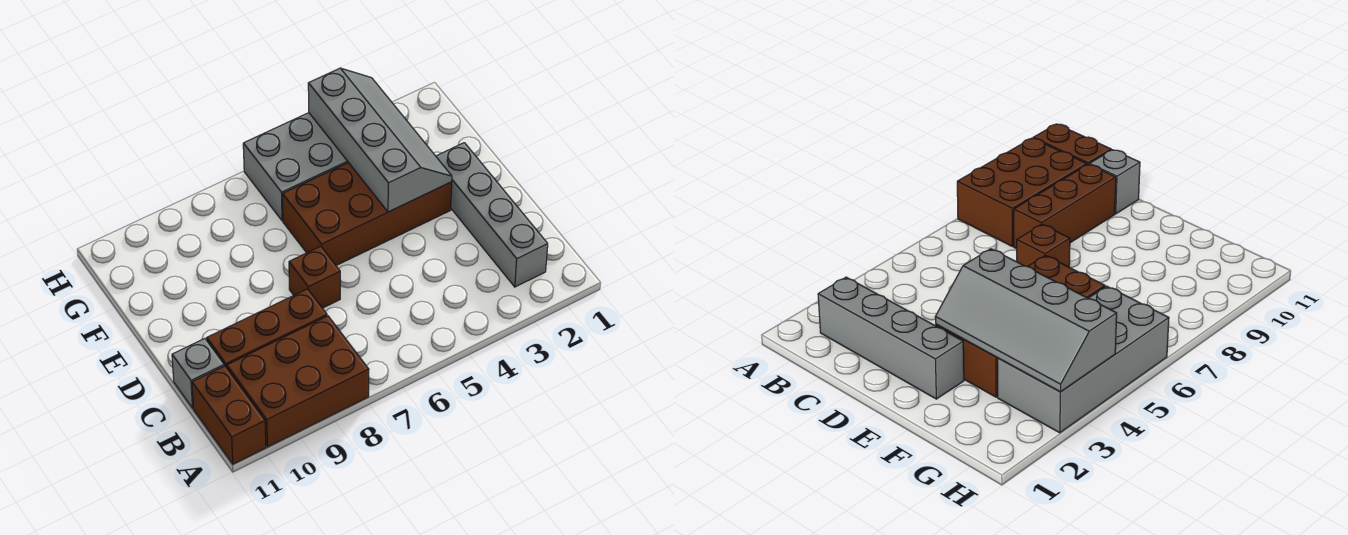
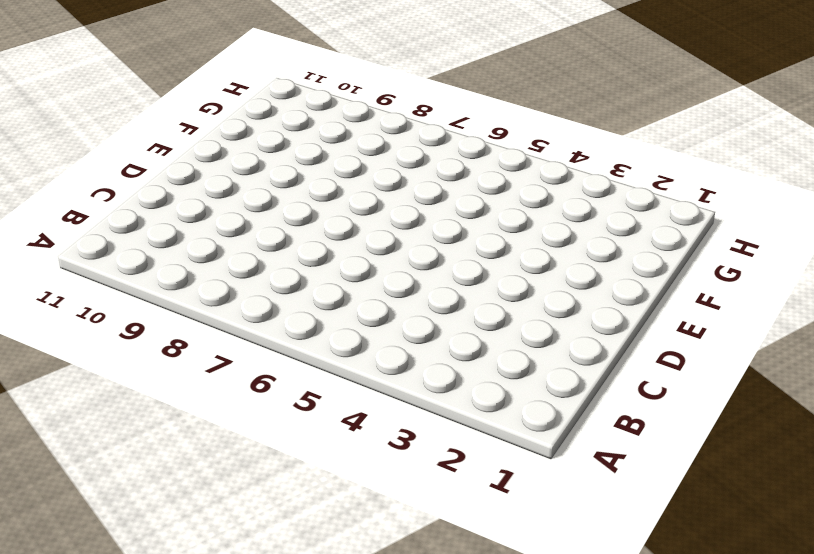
none -> brown brick A8:B10 level 1
none -> brown brick A11:B11 level 1

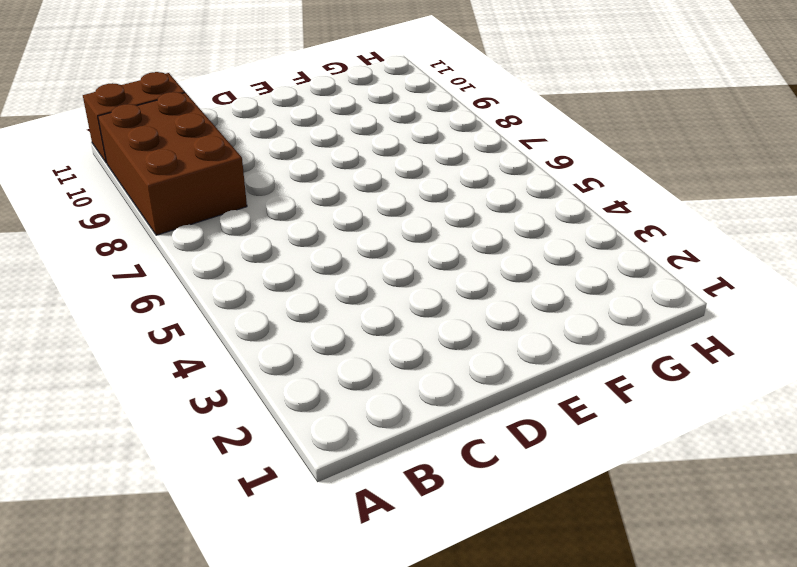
none -> grey brick B2:E2 level 1
none -> brown brick C8:C10 level 1

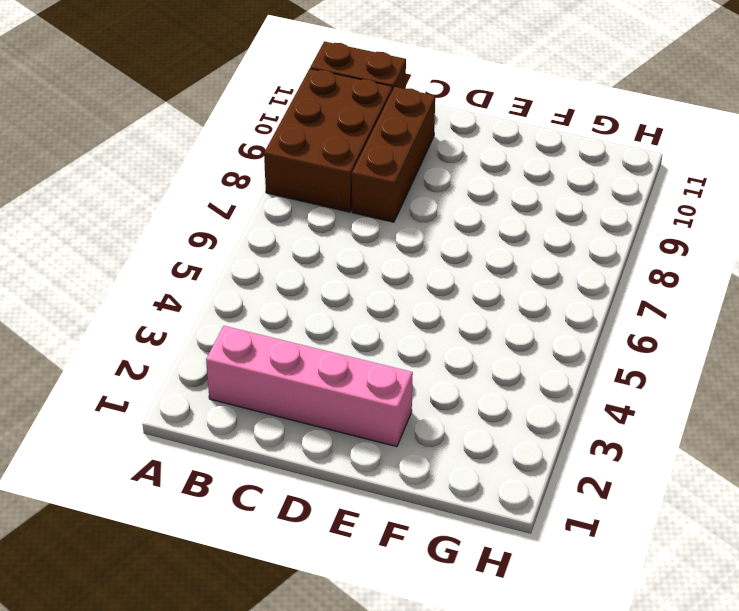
pink brick B2:E2 level 1 -> grey brick B2:E2 level 1
none -> grey brick C11 level 1
none -> brown brick D7 level 1

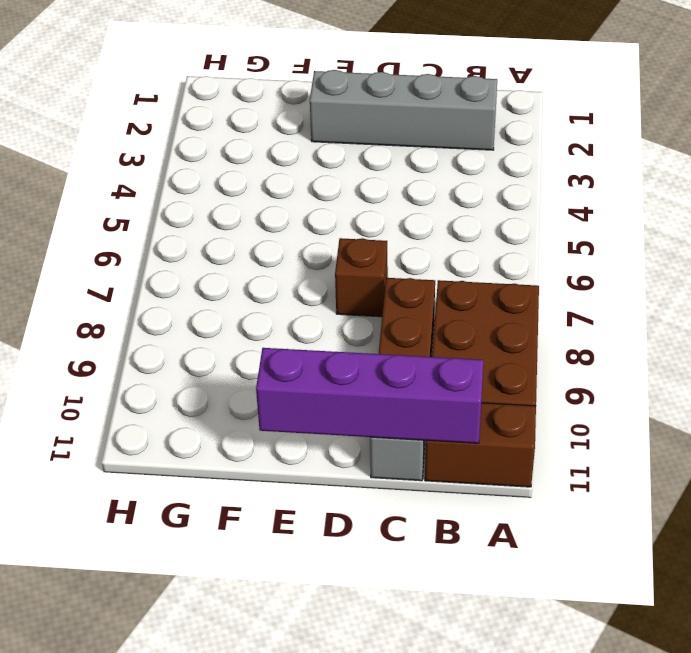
purple brick B11:E11 level 2 -> none
none -> brown brick E3:F6 level 1
none -> grey brick G3:H6 level 1

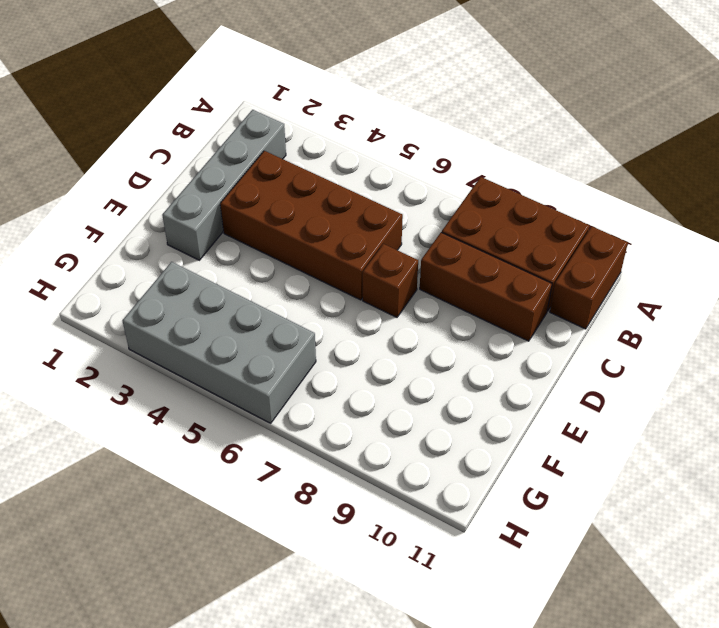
brown brick C3:D6 level 1 -> brown brick E3:F6 level 1
none -> grey brick C11 level 1
none -> grey slope E3:H4 level 2 top 4

